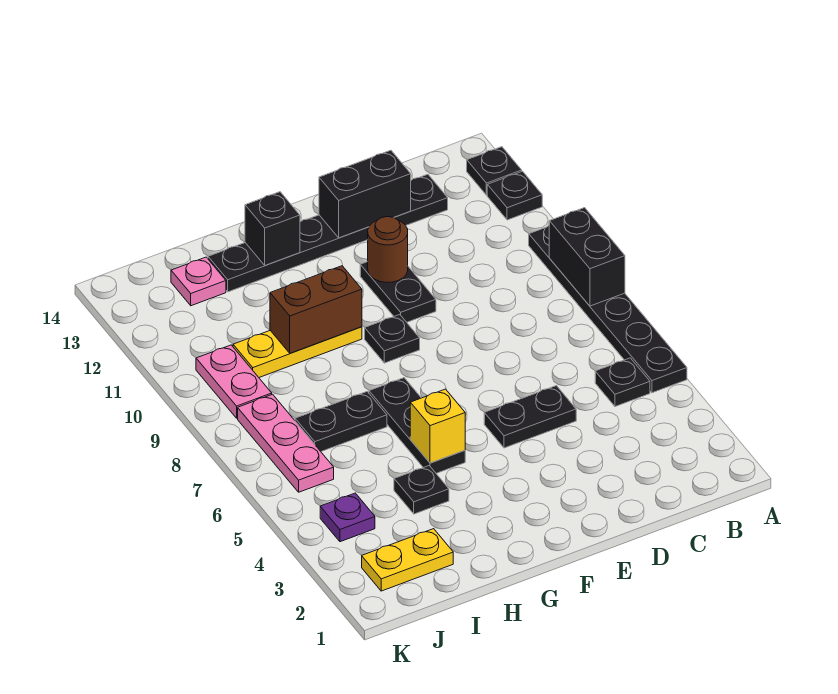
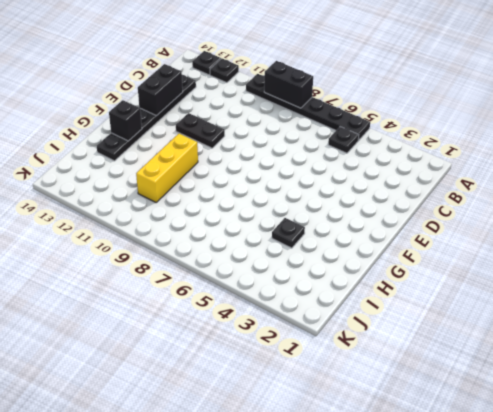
yellow brick G10:I10 level 1 -> yellow plate G10:I10 level 1
none -> black plate D5:E5 level 1
none -> black plate F9 level 1
none -> black plate G5:G7 level 1

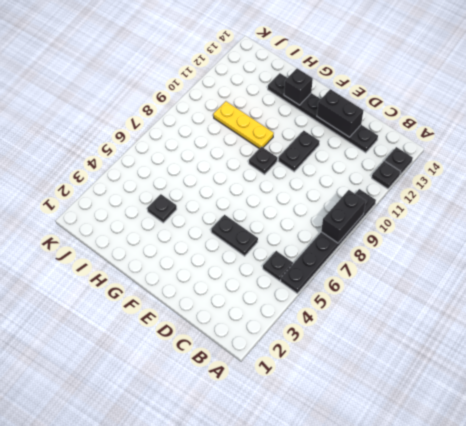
none -> black plate G5:G7 level 1
none -> black plate H7:I7 level 1
none -> yellow plate I2:J2 level 1

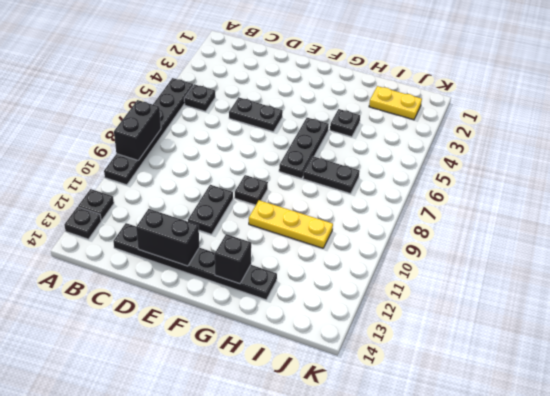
none -> pink plate I13 level 1
none -> purple plate J4 level 1
none -> pink plate J6:J8 level 1

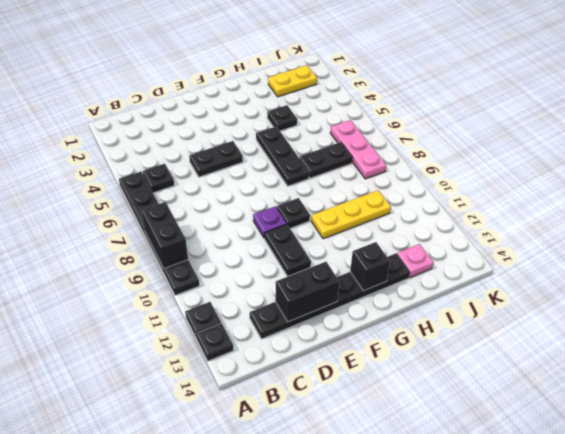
purple plate E9 level 1 -> purple plate J4 level 1
none -> pink plate J9:J10 level 1
none -> brown round brick E11 level 2
none -> yellow brick G5 level 2

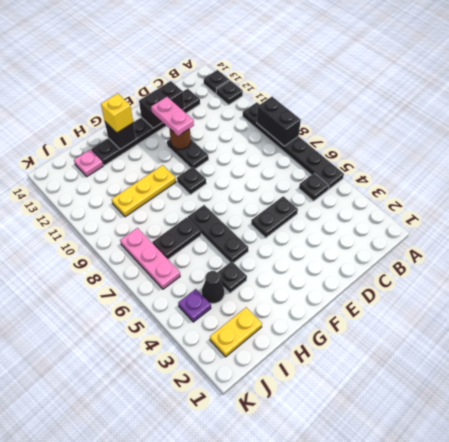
pink plate E11:E12 level 3 -> pink plate J9:J10 level 1
yellow brick G13 level 3 -> yellow brick G5 level 2
black cone I4 level 1 -> none
none -> brown brick G10:H10 level 2

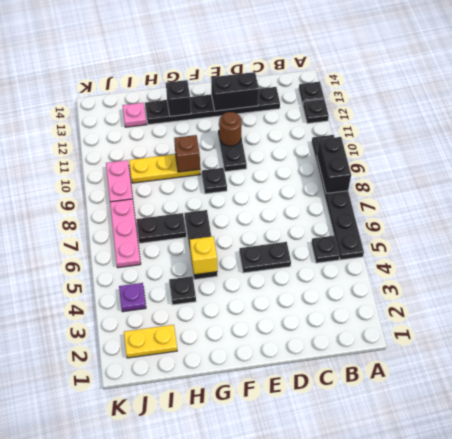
brown brick G10 level 2 -> brown brick G10:H10 level 2

